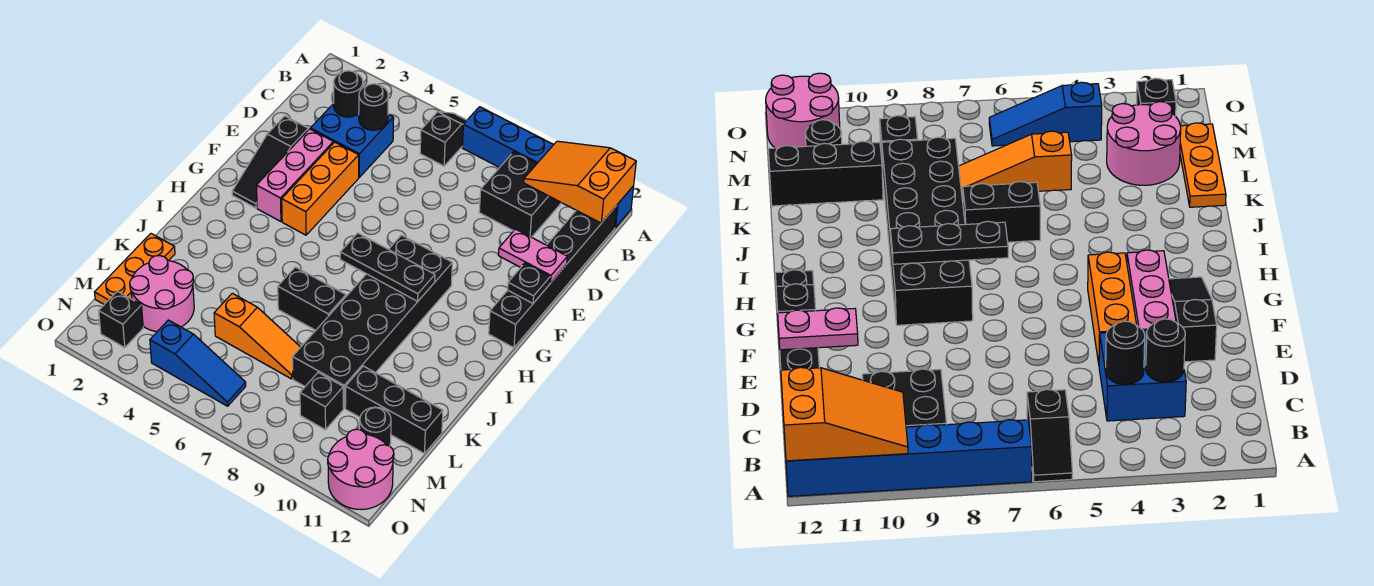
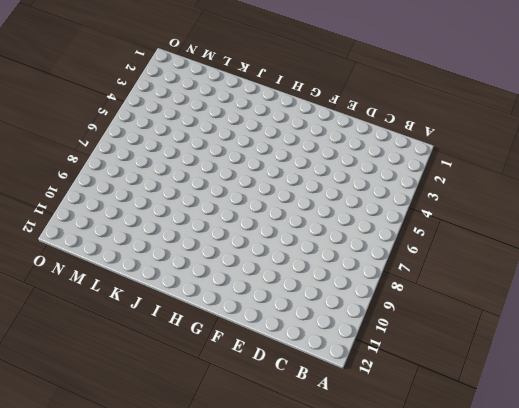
none -> black slope A6:B6 level 1 top B
none -> blue brick A7:A12 level 1
none -> black brick B9:C10 level 1

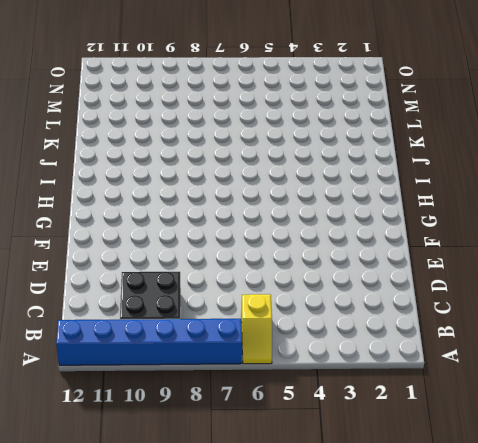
yellow slope A6:B6 level 1 top B -> black slope A6:B6 level 1 top B
none -> black brick B12:G12 level 1
none -> blue brick C3:D4 level 1
none -> black slope E2:G2 level 1 top E

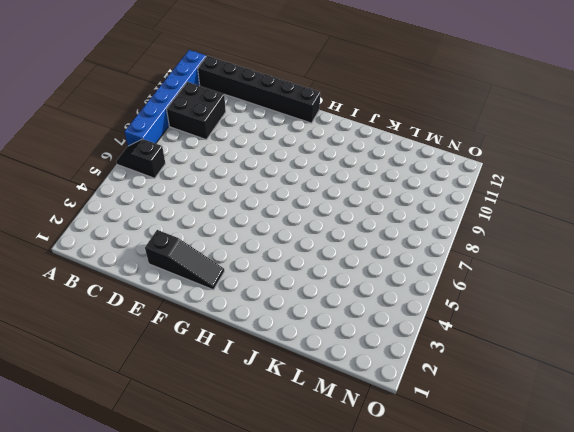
none -> blue brick C3:D4 level 1
none -> pink brick E3:G3 level 1
none -> orange brick E4:G4 level 1

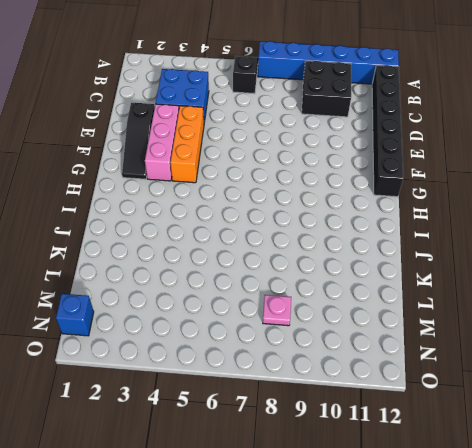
pink plate M8 level 1 -> none
blue brick N1 level 1 -> none
none -> black brick G8:L9 level 1
none -> black brick J6:J7 level 1
none -> orange plate K1:M1 level 1

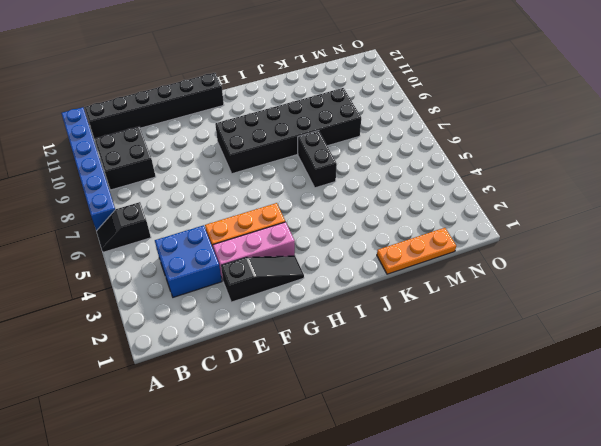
none -> pink round brick L2:M3 level 1
none -> orange slope L5:L7 level 1 top 5
none -> black brick L10:L12 level 1

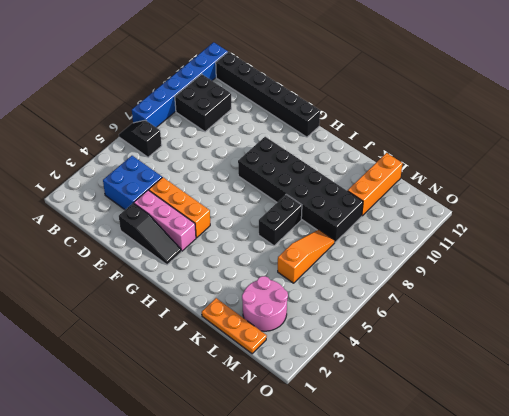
orange brick L10:L12 level 1 -> black brick L10:L12 level 1
none -> black brick M9 level 1
none -> black round brick M11 level 1
none -> black brick N2 level 1

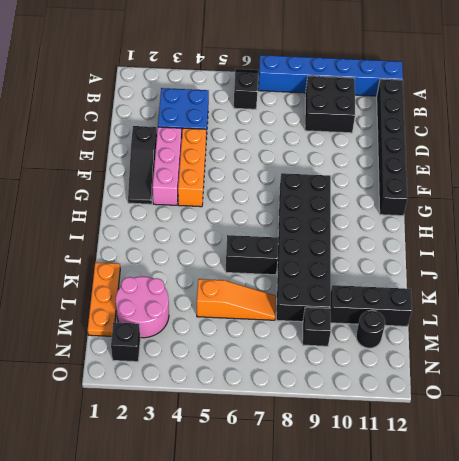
none -> blue slope N4:N6 level 1 top 4
none -> pink round brick N11:O12 level 1
none -> orange slope A10:B12 level 2 top 12

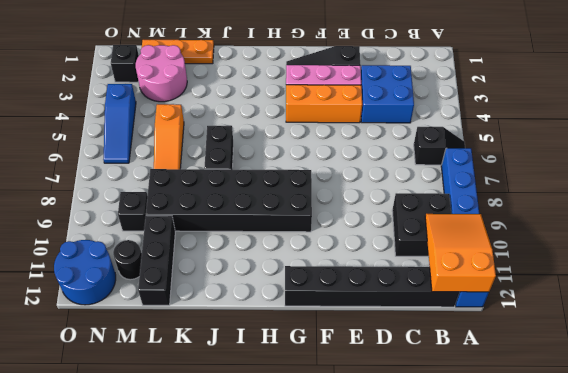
blue round brick N11:O12 level 1 -> pink round brick N11:O12 level 1
none -> black round brick C3 level 2
none -> black round brick C4 level 2
none -> pink plate E11:E12 level 2

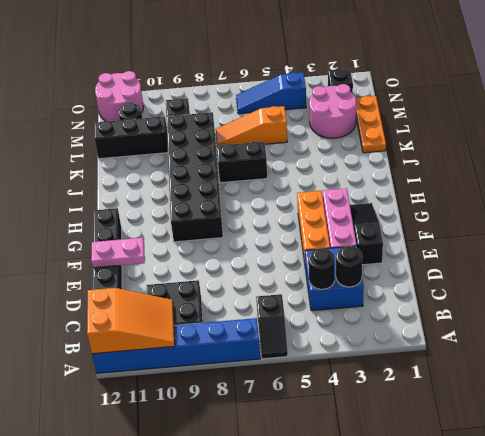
none -> black plate F12 level 2
none -> black plate H7:H9 level 2

